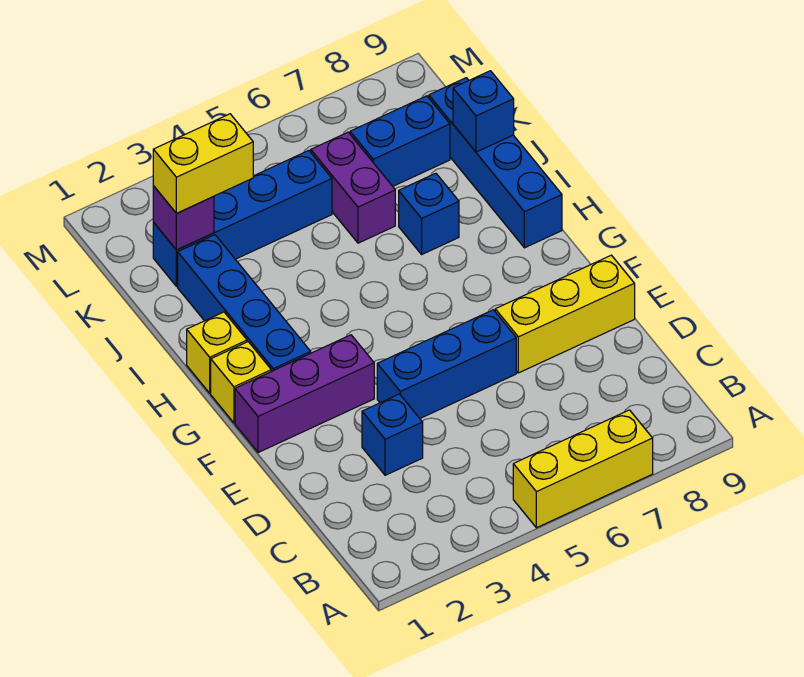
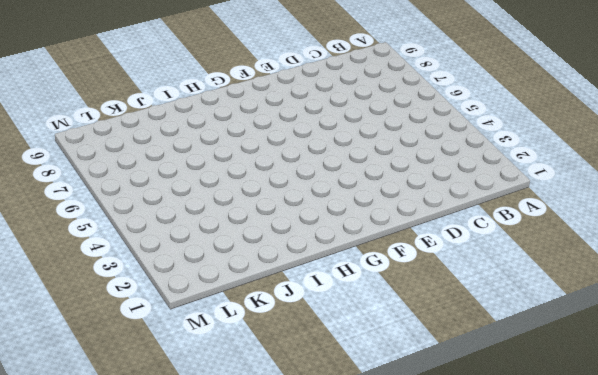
none -> yellow brick A5:A7 level 1
none -> blue brick D3 level 1
none -> blue brick E4:E6 level 1

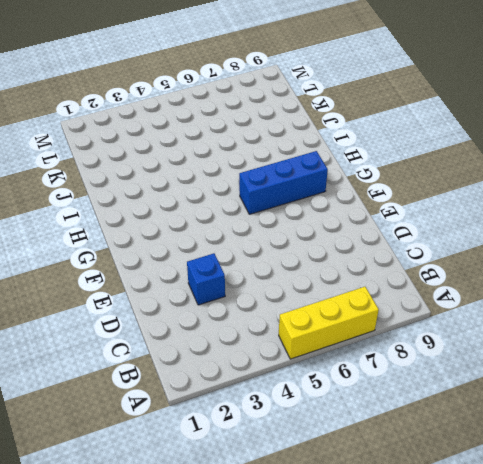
blue brick G6:G8 level 1 -> blue brick E4:E6 level 1
none -> yellow brick E7:E9 level 1
none -> purple brick F1:F3 level 1
none -> yellow brick G1 level 1

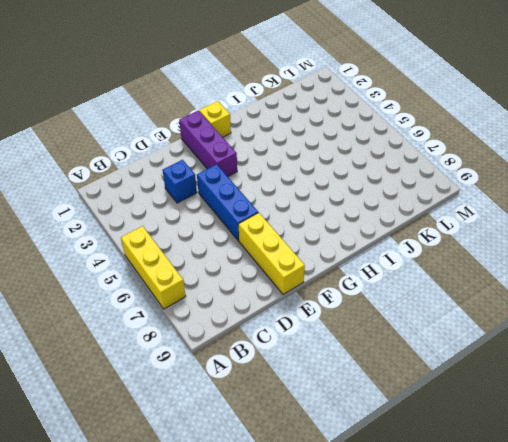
none -> blue brick G2:J2 level 1
none -> yellow brick H1 level 1
none -> blue brick H9:K9 level 1

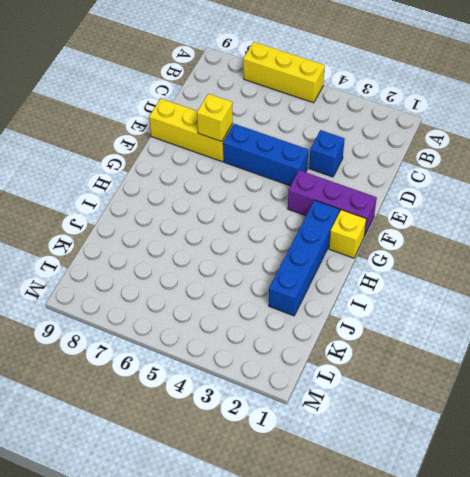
yellow brick E7 level 2 -> yellow brick H1 level 1
none -> blue brick H9:K9 level 1
none -> blue brick I7 level 1
none -> purple brick J6:K6 level 1

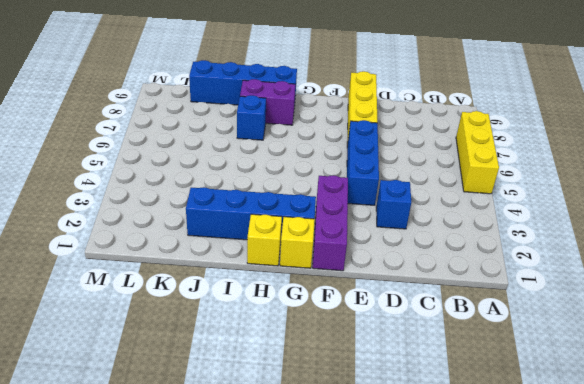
purple brick H8:I8 level 1 -> purple brick J6:K6 level 1
none -> blue brick K2:K5 level 1
none -> blue brick K7:K8 level 1
none -> blue brick J9 level 2

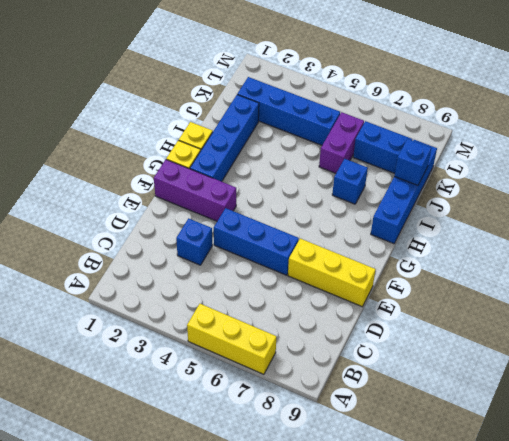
none -> purple brick K2 level 2
none -> yellow brick K2:K3 level 3

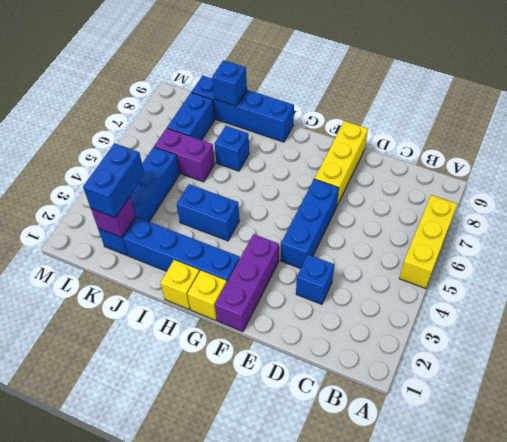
blue brick H4:I4 level 1 -> none
blue brick K2:K3 level 3 -> yellow brick K2:K3 level 3

